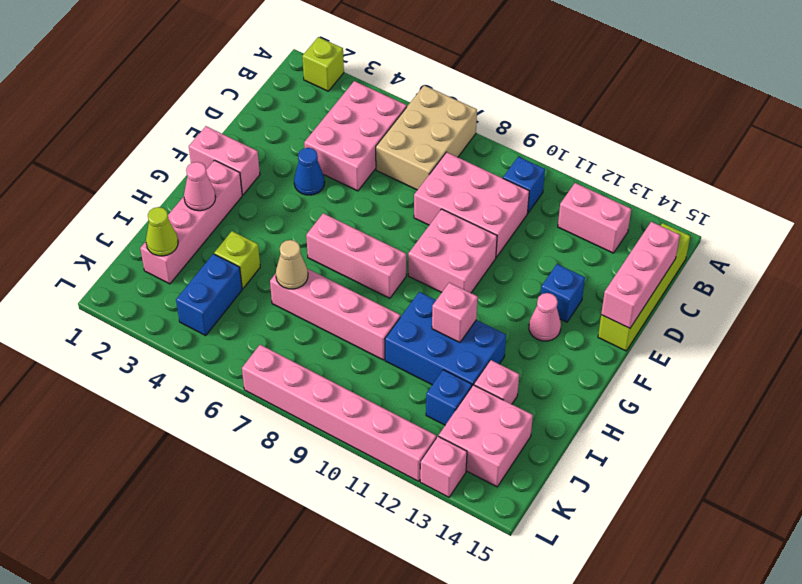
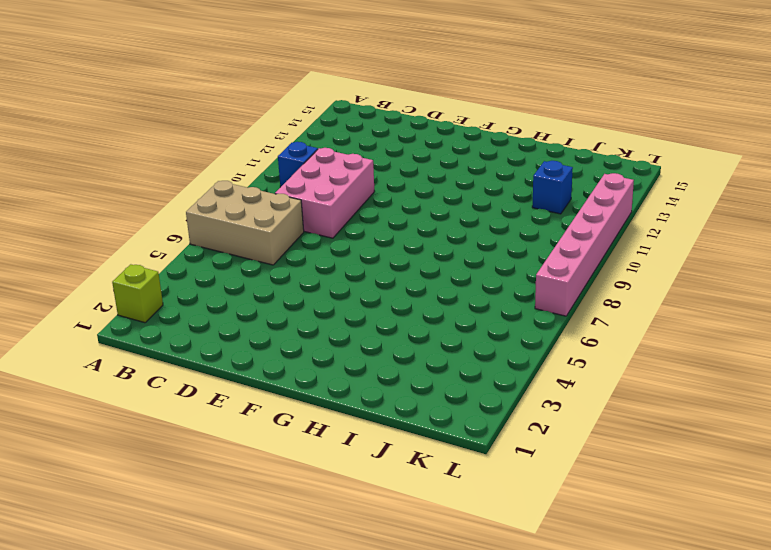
none -> pink brick B4:D5 level 1
none -> pink brick B12:B13 level 1
none -> lime brick B15:E15 level 1

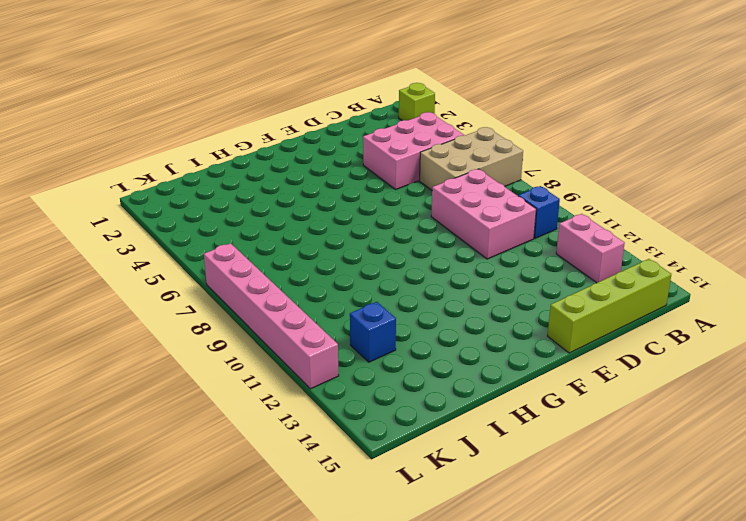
none -> blue cone E4 level 1
none -> pink brick E9:F10 level 1
none -> blue brick E13 level 1

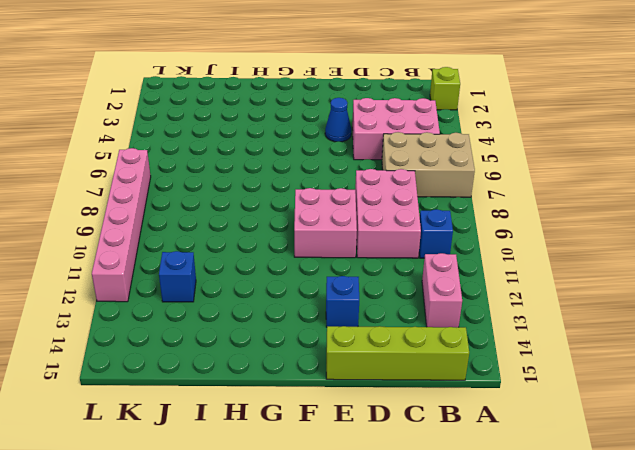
none -> pink brick F1:F2 level 1
none -> pink cone F13 level 1
none -> pink brick G2:J2 level 1

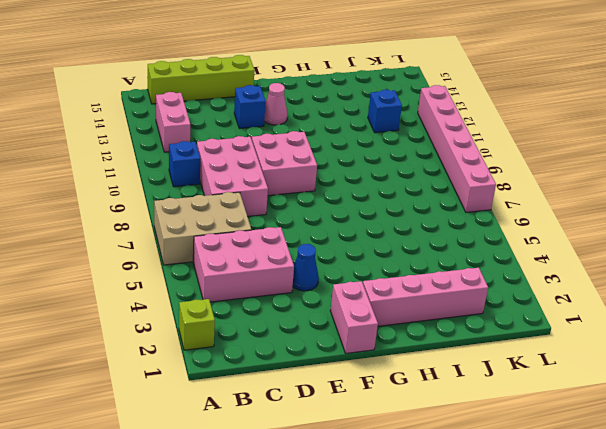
none -> pink brick G6:G8 level 1
none -> blue brick H10:I12 level 1
none -> lime brick I4 level 1

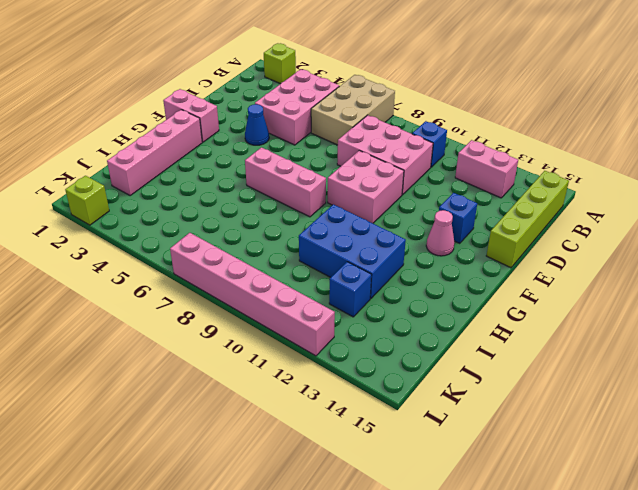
lime brick L2 level 1 -> lime brick I4 level 1
none -> pink brick I6:I9 level 1
none -> pink brick I13 level 1
none -> blue brick J4:K4 level 1

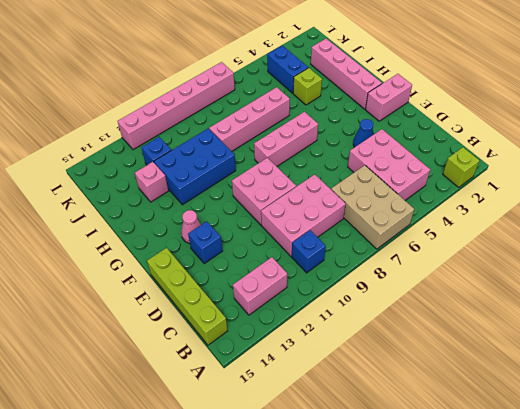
none -> pink brick J13:K14 level 1
none -> pink brick L13 level 1
none -> pink brick C15:E15 level 2

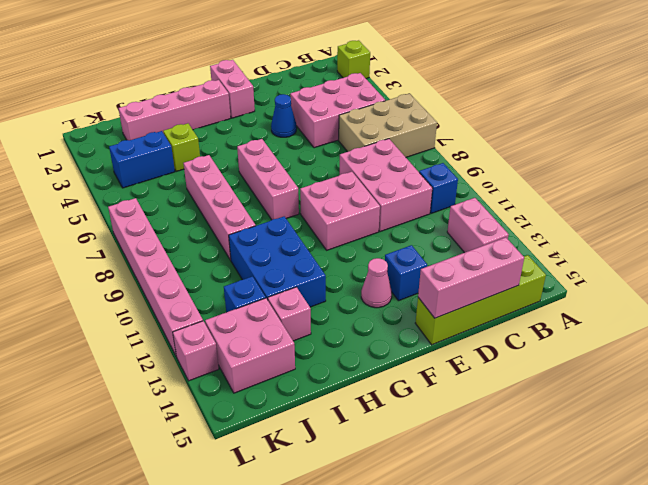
none -> pink cone H2 level 2
none -> pink brick H11 level 2
none -> tan cone I6 level 2

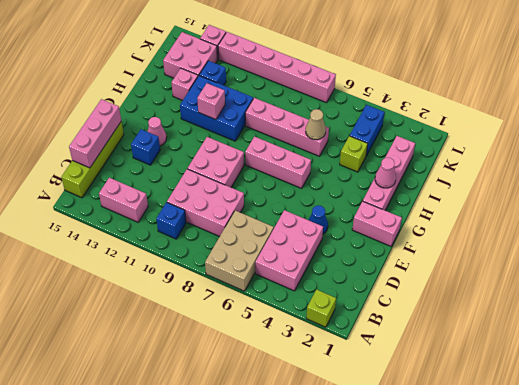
none -> lime cone J2 level 2

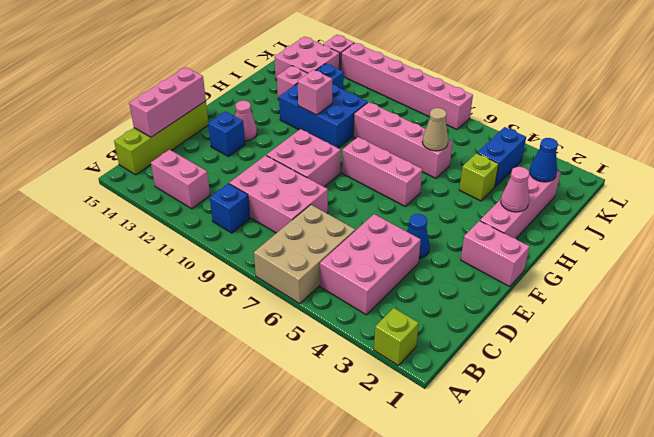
blue cone J2 level 2 -> lime cone J2 level 2

